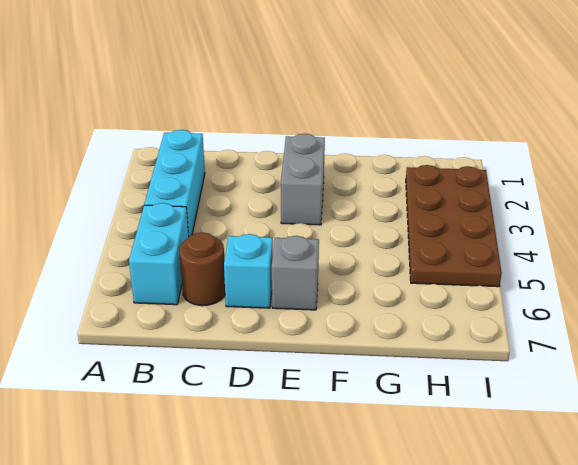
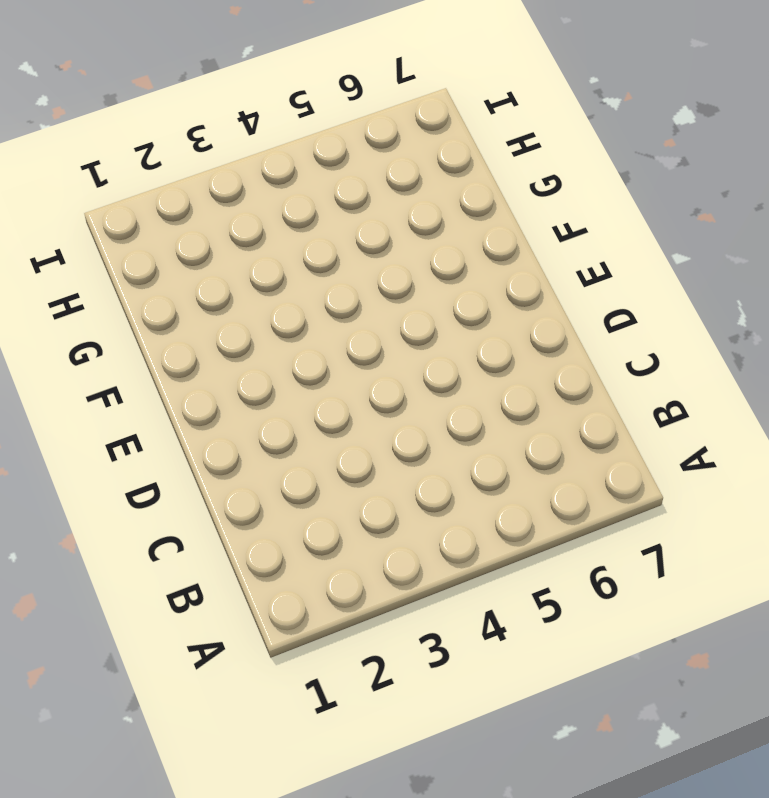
none -> cyan brick B2:B4 level 1
none -> cyan brick B5:B6 level 1

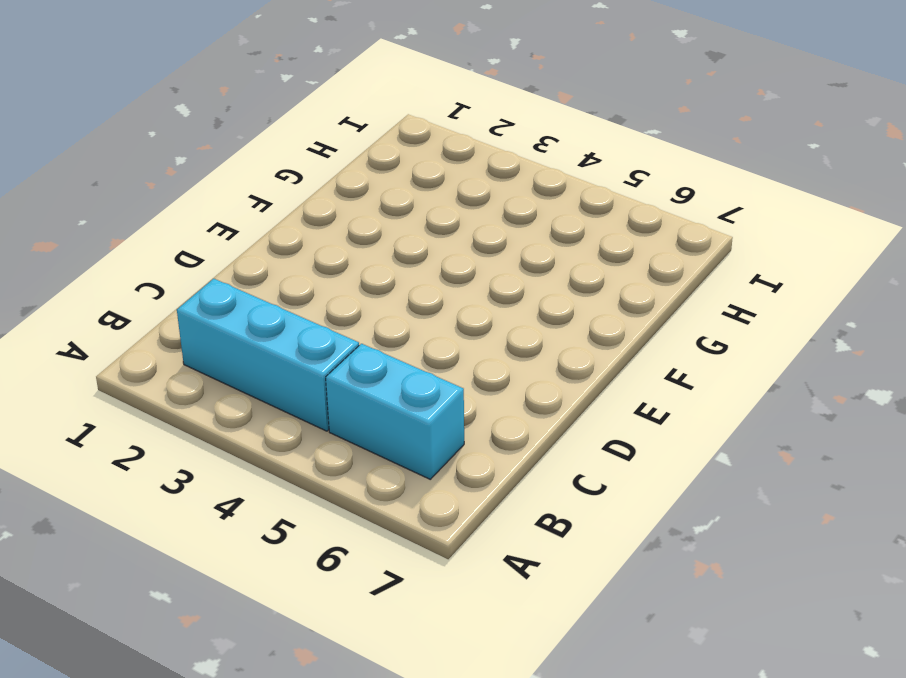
none -> brown round brick C6 level 1
none -> cyan brick D6 level 1

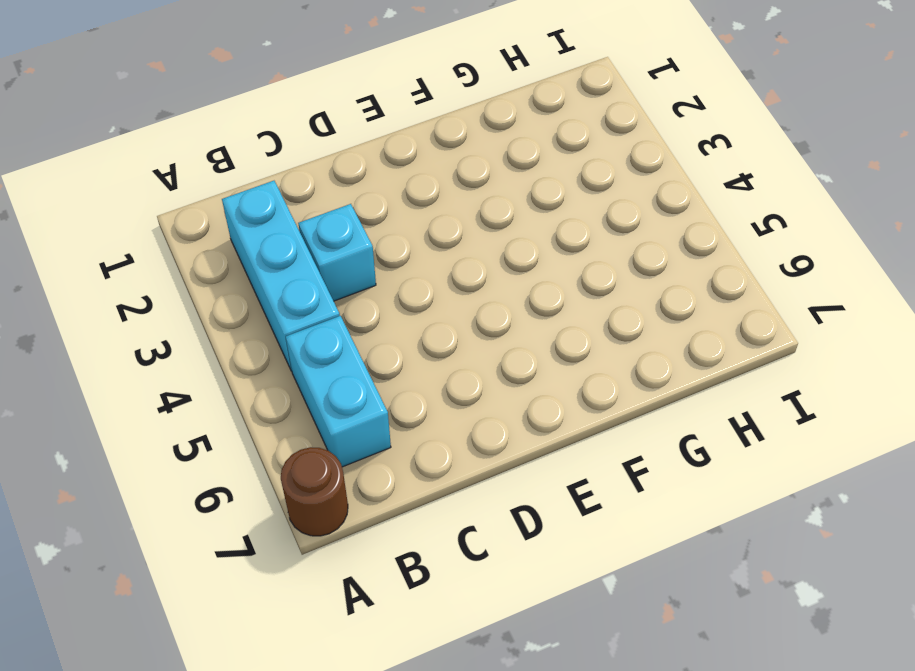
brown round brick A7 level 1 -> brown round brick C6 level 1
cyan brick C3 level 1 -> cyan brick D6 level 1
none -> grey brick E2:E3 level 1
none -> grey brick E6 level 1

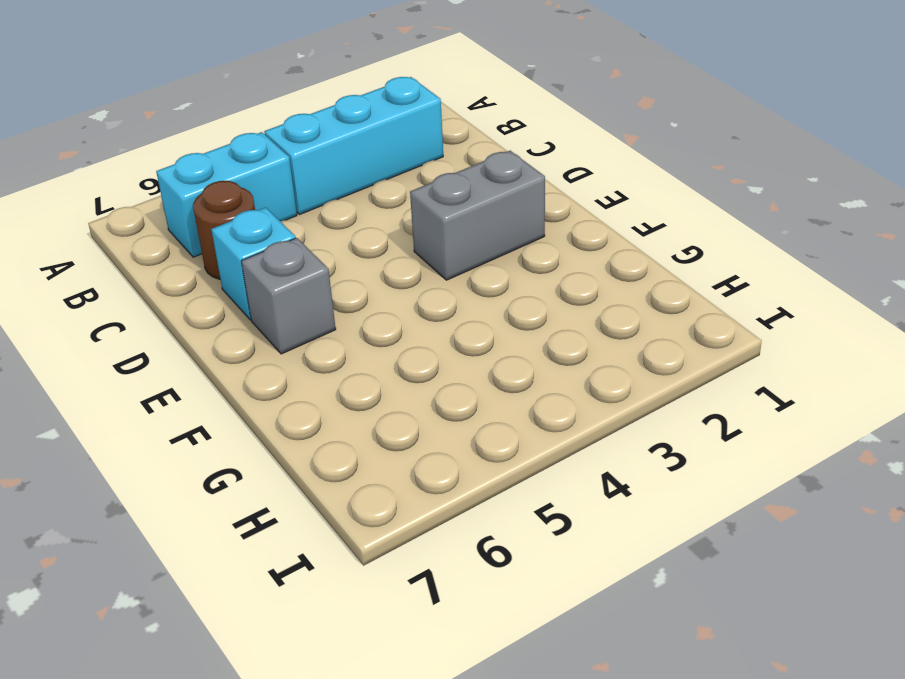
none -> brown plate H2:I5 level 1

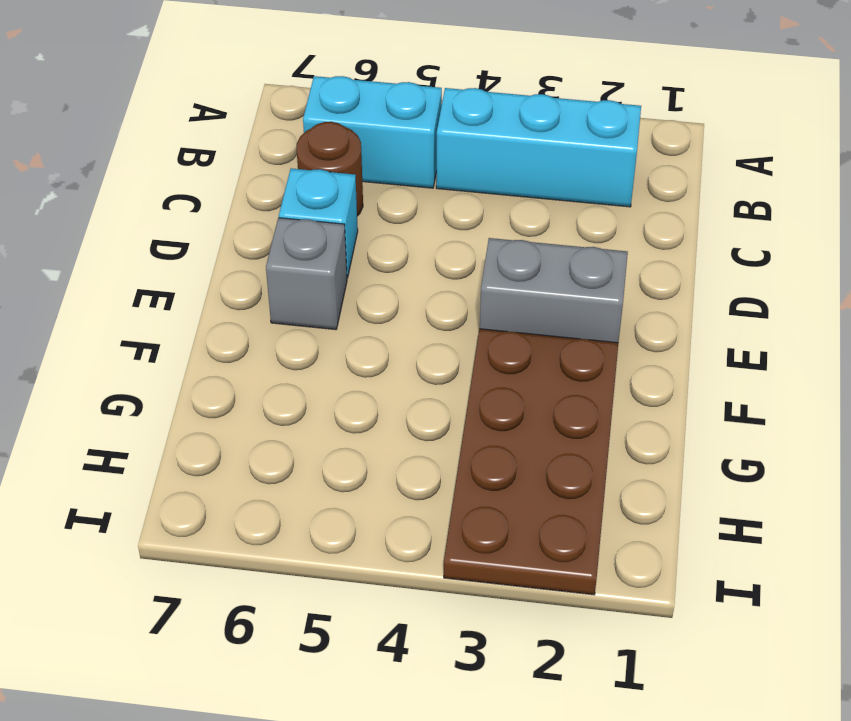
brown plate F2:I3 level 1 -> brown plate H2:I5 level 1

